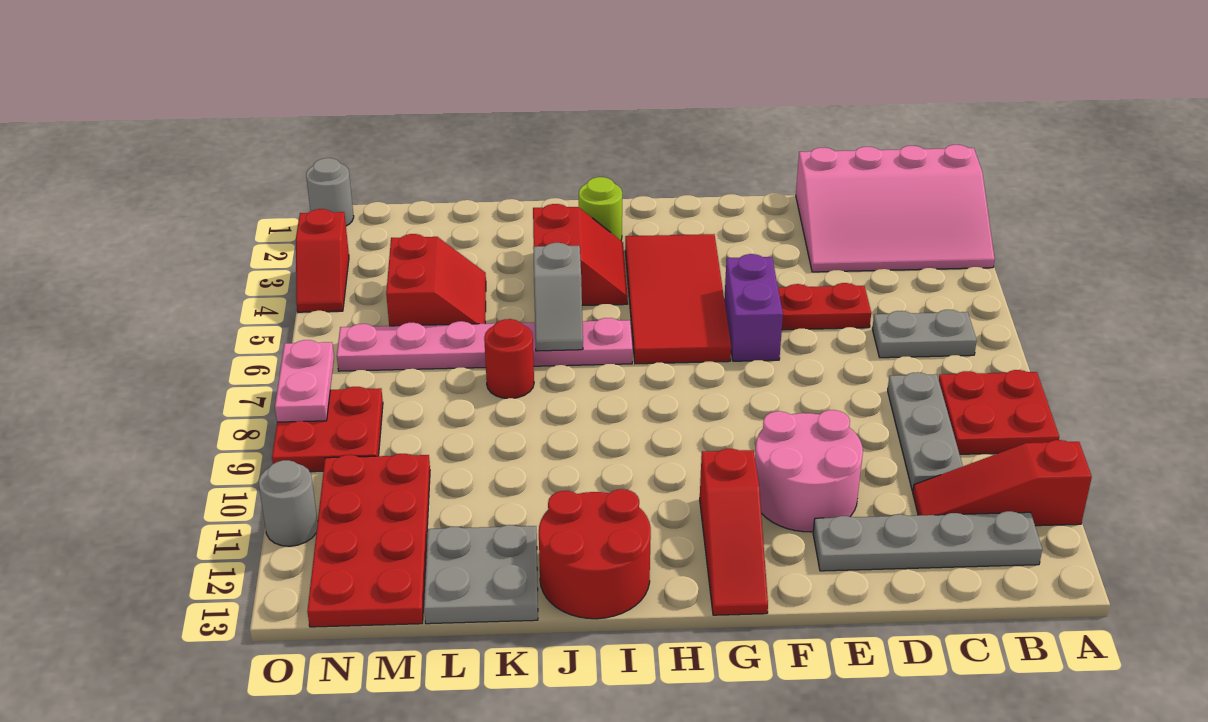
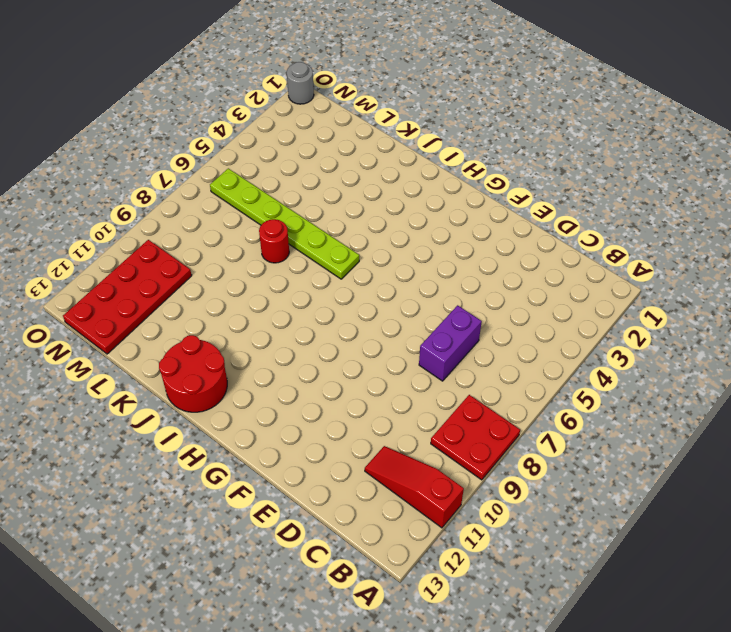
purple brick D6:D7 level 1 -> purple brick F5:F6 level 1
lime plate I6:N6 level 1 -> pink plate I6:N6 level 1
none -> pink slope A1:D3 level 1 top 1
none -> grey plate B6:C6 level 1
none -> grey plate B12:E12 level 1

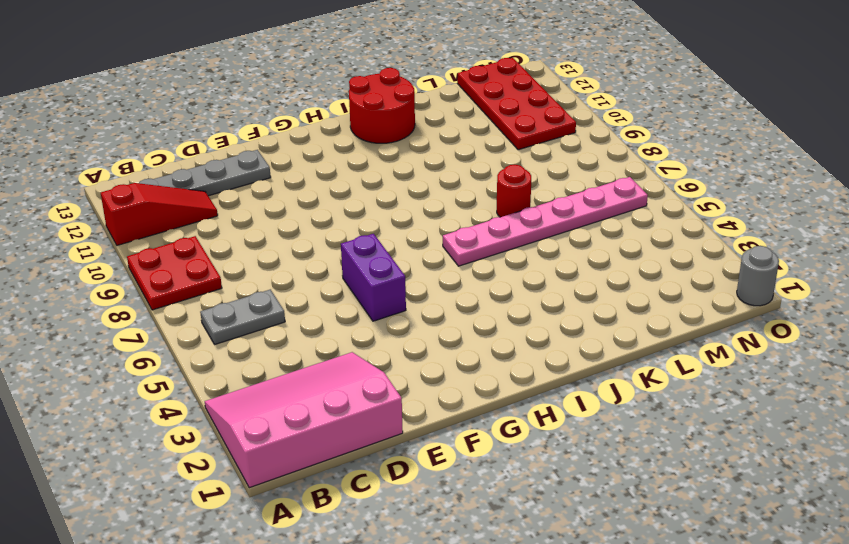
none -> grey plate C8:C10 level 1
none -> red plate D5:E5 level 1
none -> pink round brick E10:F11 level 1

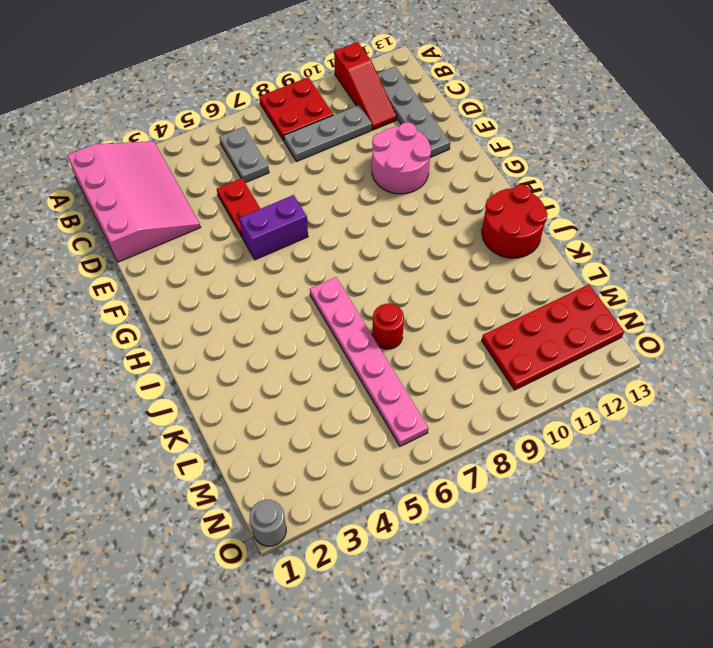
none -> red tile G3:H6 level 1
none -> red slope G11:G13 level 1 top 11
none -> lime round brick I2 level 1

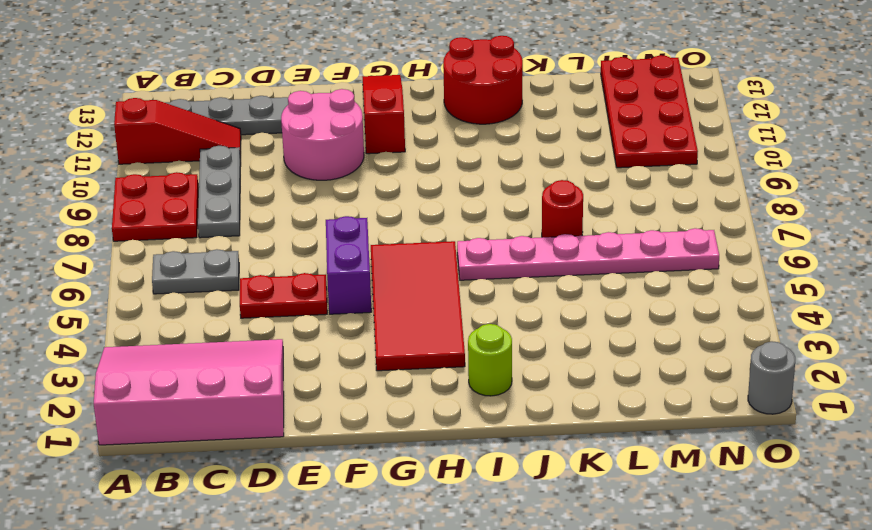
none -> red slope I3:J4 level 1 top J
none -> grey plate K12:L13 level 1
none -> red slope L4:M5 level 1 top M

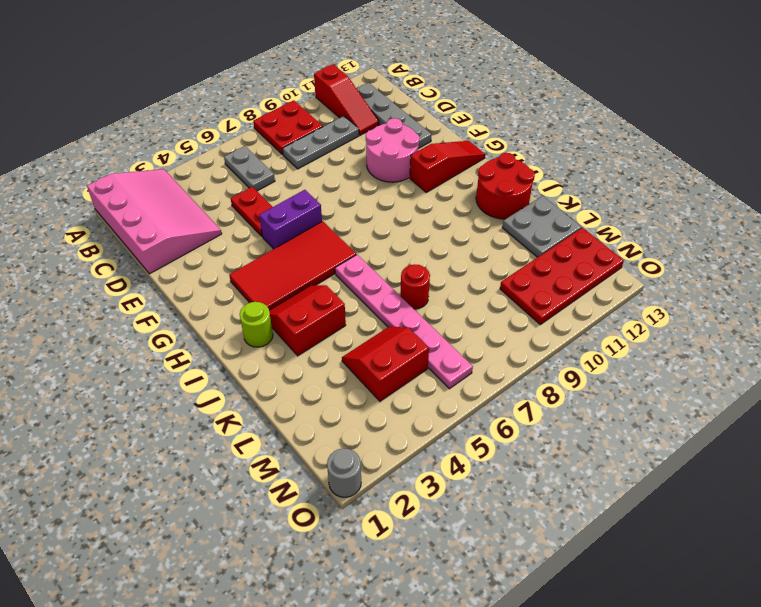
none -> red plate N8:O9 level 1
none -> red slope O3:O4 level 1 top 3
none -> grey round brick O11 level 1

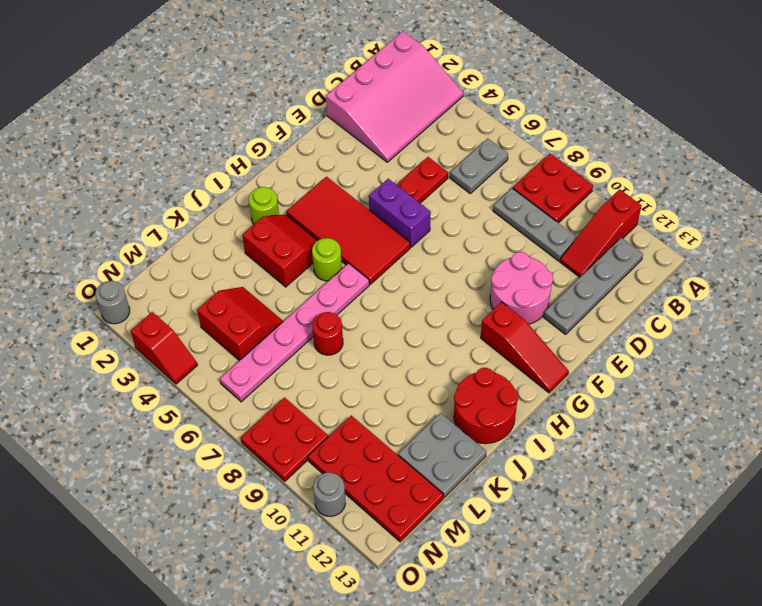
lime round brick I5 level 1 -> none
none -> grey slope J5:J6 level 2 top 5
none -> pink plate O7:O8 level 2

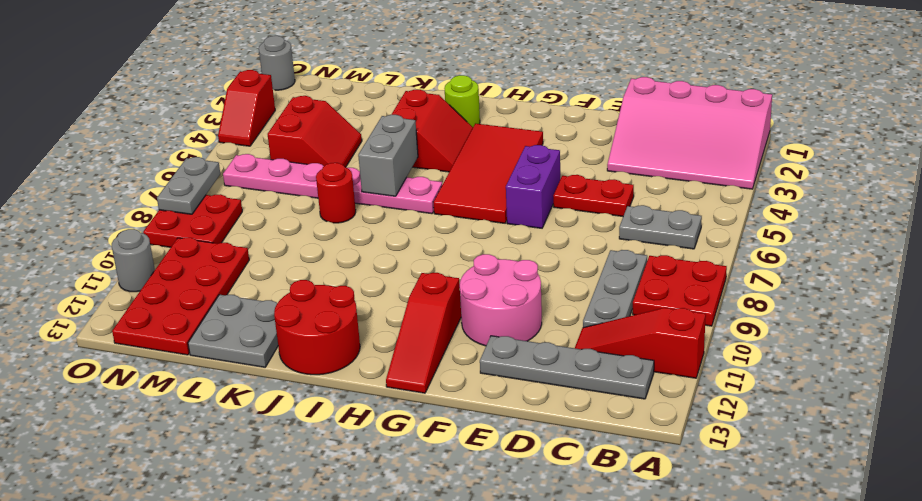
grey brick J5:J6 level 2 -> grey slope J5:J6 level 2 top 5
grey plate O7:O8 level 2 -> pink plate O7:O8 level 2

